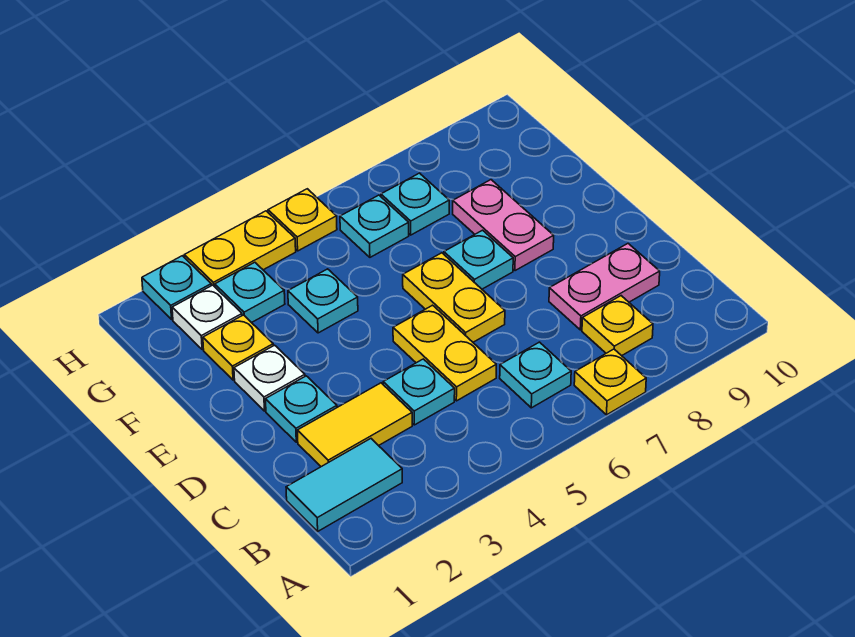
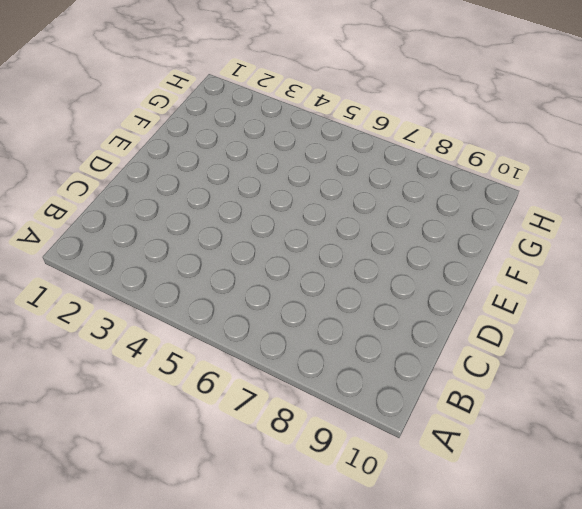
none -> yellow plate A7 level 1
none -> cyan tile B1:B2 level 1
none -> cyan plate B6 level 1

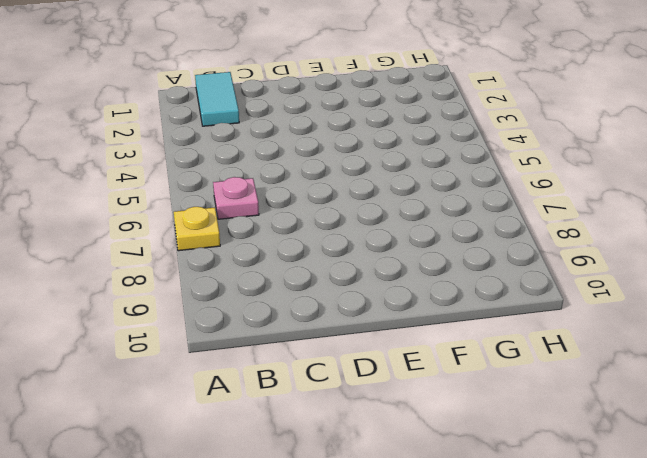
pink plate B6 level 1 -> cyan plate B6 level 1
none -> yellow plate B8 level 1
none -> yellow tile C2:C3 level 1
none -> cyan plate C4 level 1

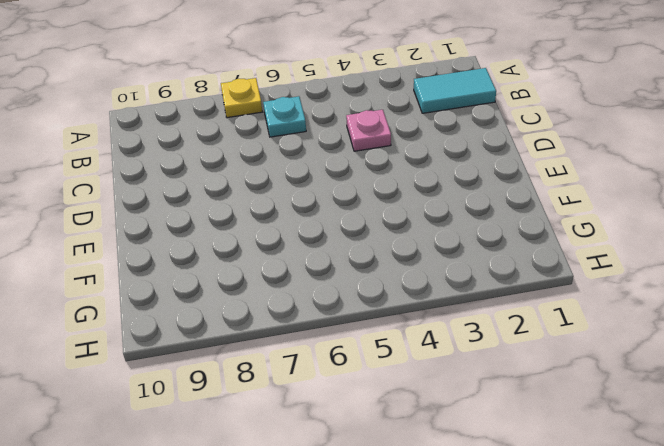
pink plate C4 level 1 -> cyan plate C4 level 1
none -> yellow plate B8 level 1
none -> yellow tile C2:C3 level 1
none -> yellow plate C5:D5 level 1

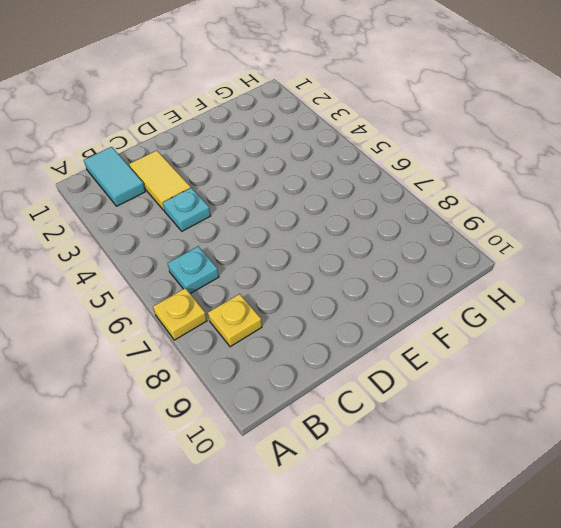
none -> yellow plate C5:D5 level 1
none -> pink plate C8:C9 level 1
none -> cyan plate D2 level 1

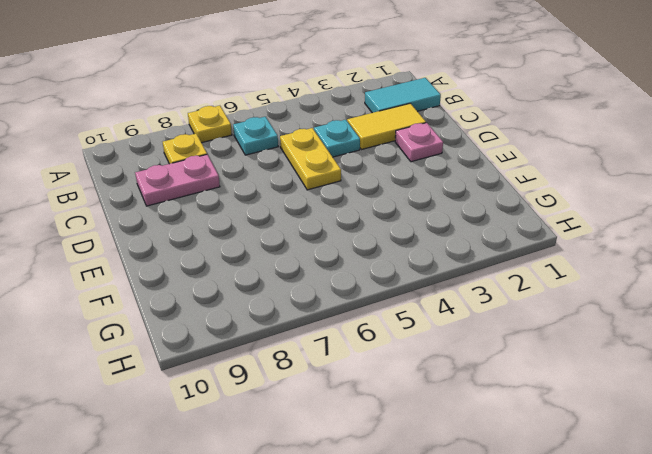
pink plate D2 level 1 -> cyan plate D2 level 1
none -> yellow plate D6:E6 level 1
none -> white plate E2 level 1
none -> cyan plate E7 level 1

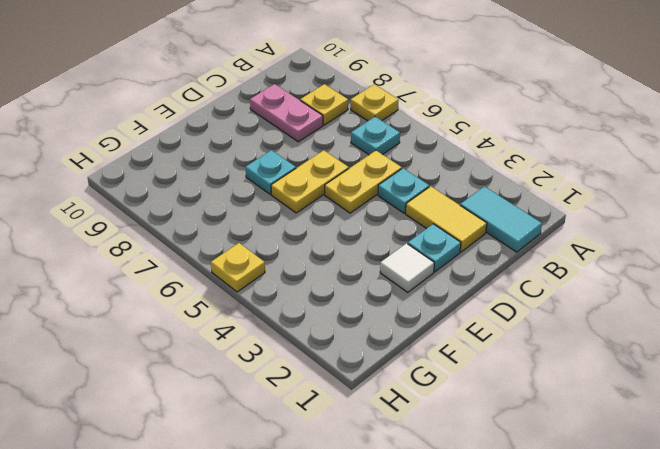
white tile E2 level 1 -> white plate E2 level 1
none -> pink plate E8:F8 level 1
none -> yellow plate F2 level 1
none -> cyan plate F4 level 1

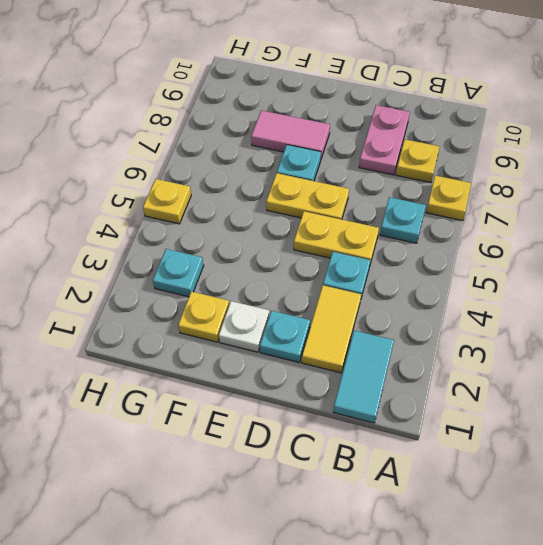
pink tile E8:F8 level 1 -> pink plate E8:F8 level 1
none -> cyan plate F4 level 1
none -> white plate G2 level 1
none -> cyan plate G6 level 1

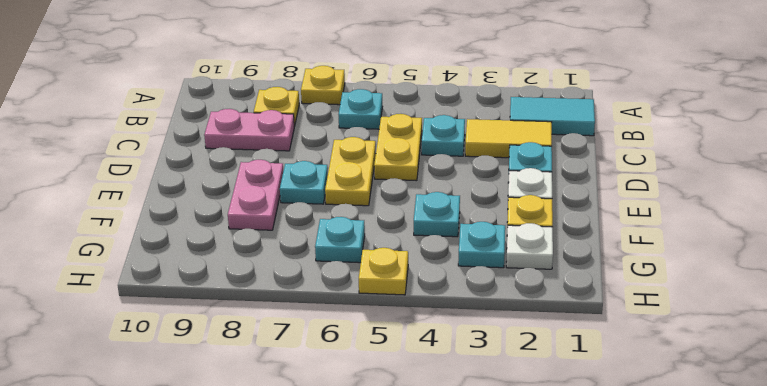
none -> cyan plate G7 level 1
none -> cyan plate H2 level 1
none -> yellow plate H3:H4 level 1

